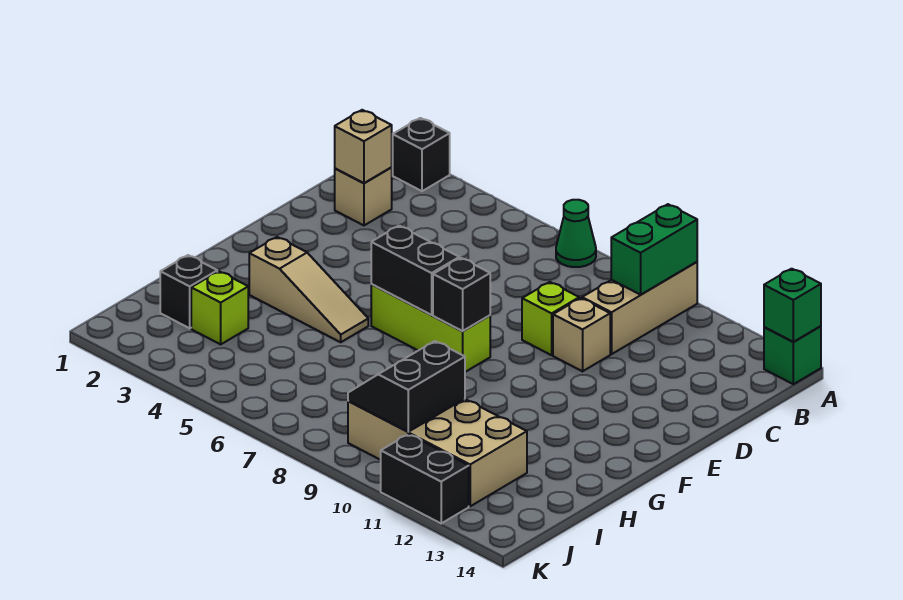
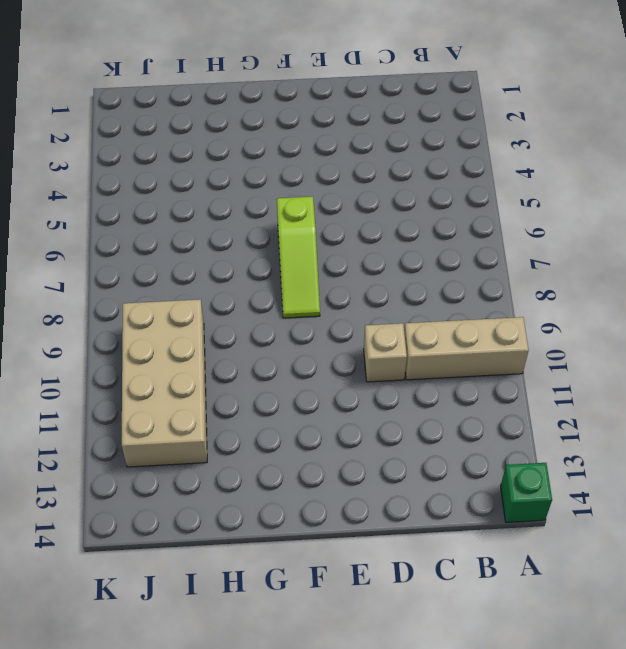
lime slope F6:F8 level 1 top 6 -> lime brick F6:F8 level 1
none -> black brick A2 level 1
none -> green cone A7 level 1
none -> tan brick C2 level 1

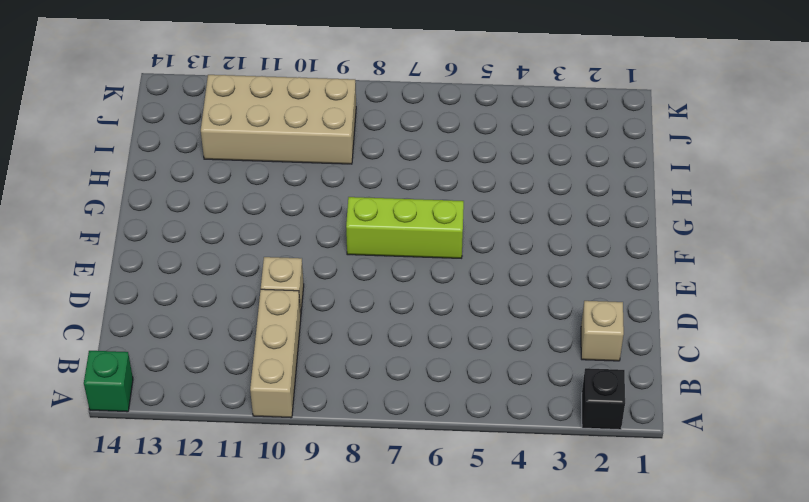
none -> green cone A7 level 1
none -> lime brick D9 level 1
none -> tan slope G3:G5 level 1 top 3

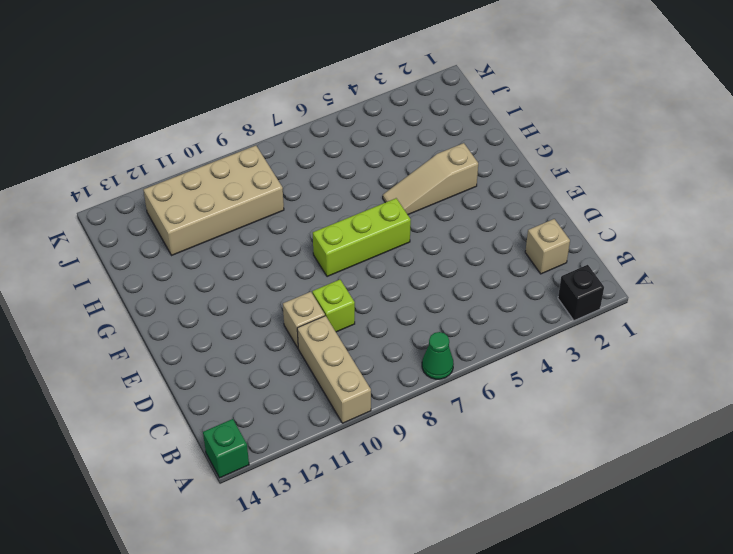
none -> black brick I2 level 1
none -> lime brick I3 level 1
none -> black brick K11:K12 level 1

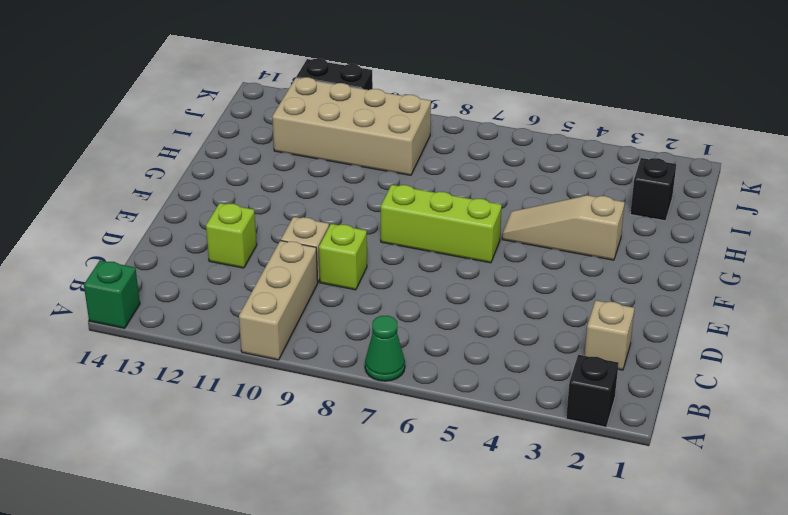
lime brick D12 level 1 -> lime brick I3 level 1
none -> green brick A10:B10 level 2
none -> green brick A14 level 2
none -> tan brick C2 level 2

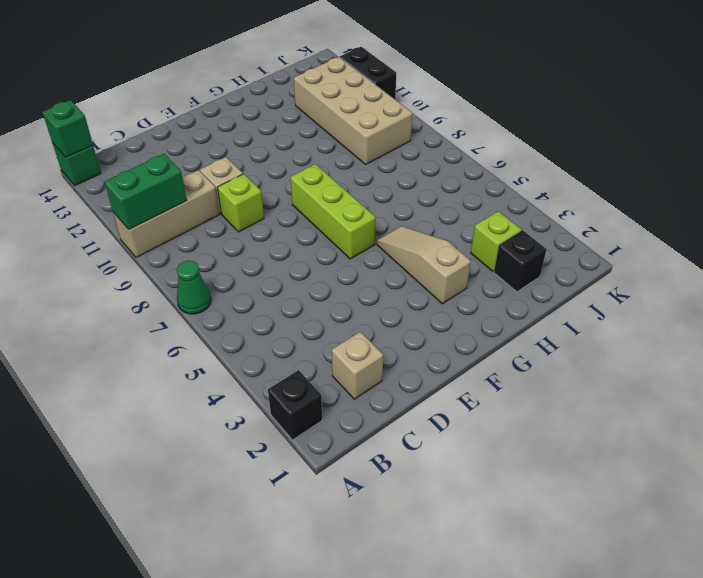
none -> tan brick C2 level 2
none -> black brick F6:F7 level 2
none -> black brick F8 level 2

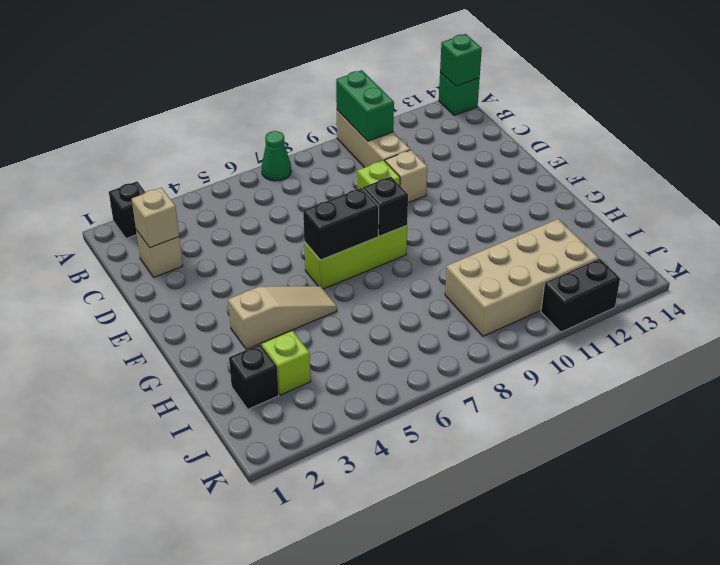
none -> black slope I9:J10 level 2 top 10

